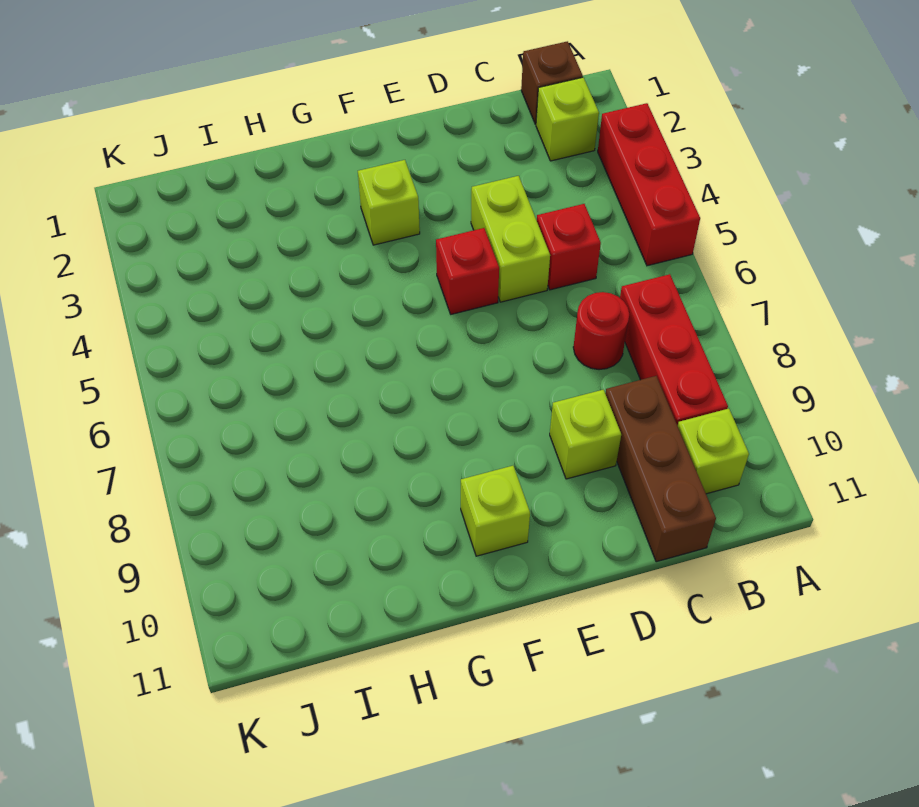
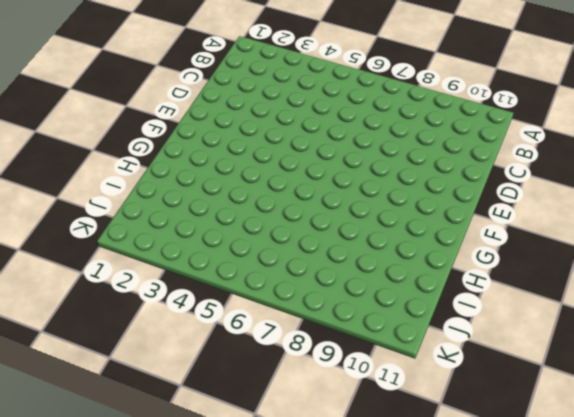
none -> red brick A3:A5 level 1
none -> brown brick B1 level 1
none -> lime brick B2 level 1

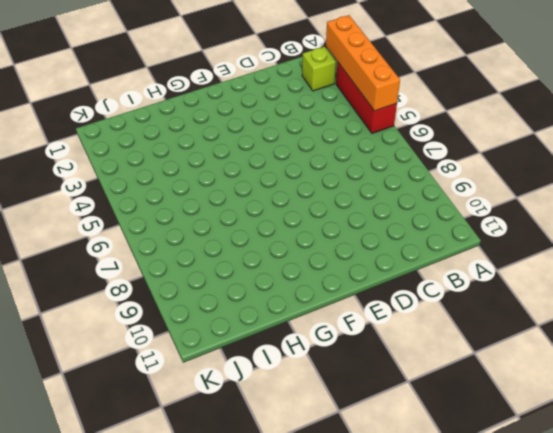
orange brick A2:A5 level 2 -> none
none -> brown brick B1 level 1
none -> red brick B7:B9 level 1
none -> lime brick B10 level 1

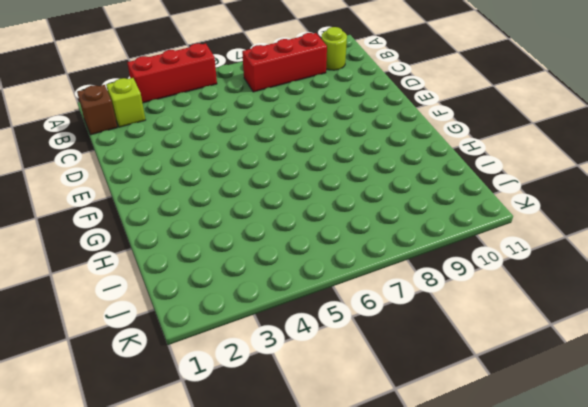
lime round brick B10 level 1 -> lime brick B10 level 1
none -> red brick C5 level 1
none -> red round brick C7 level 1
none -> brown brick C9:C11 level 1

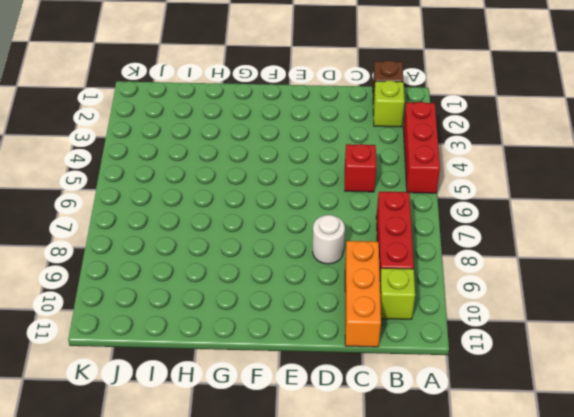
orange brick C9:C11 level 1 -> brown brick C9:C11 level 1
white round brick D8 level 1 -> none
none -> red round brick C7 level 1
none -> lime brick D4:D5 level 1
none -> lime brick D9 level 1

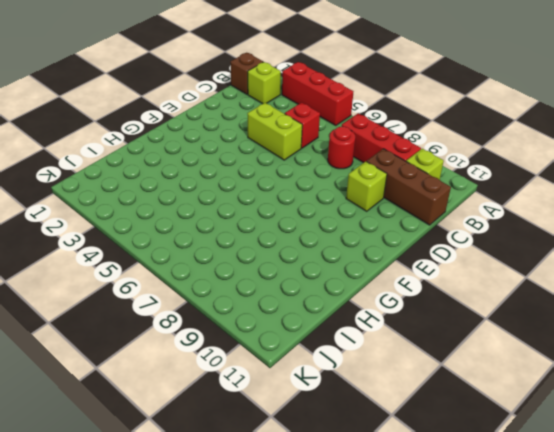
none -> red brick E5 level 1
none -> lime brick F3 level 1
none -> lime brick F10 level 1

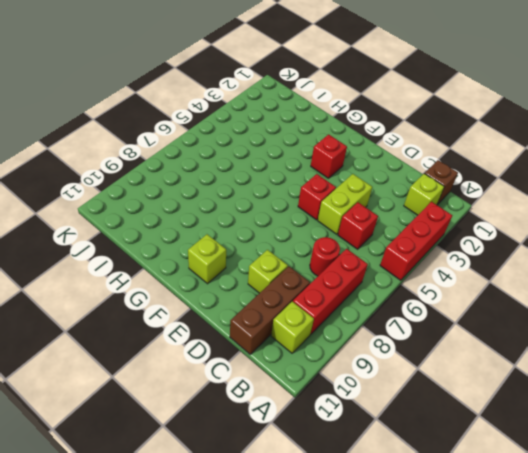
red brick F3 level 1 -> lime brick F3 level 1

